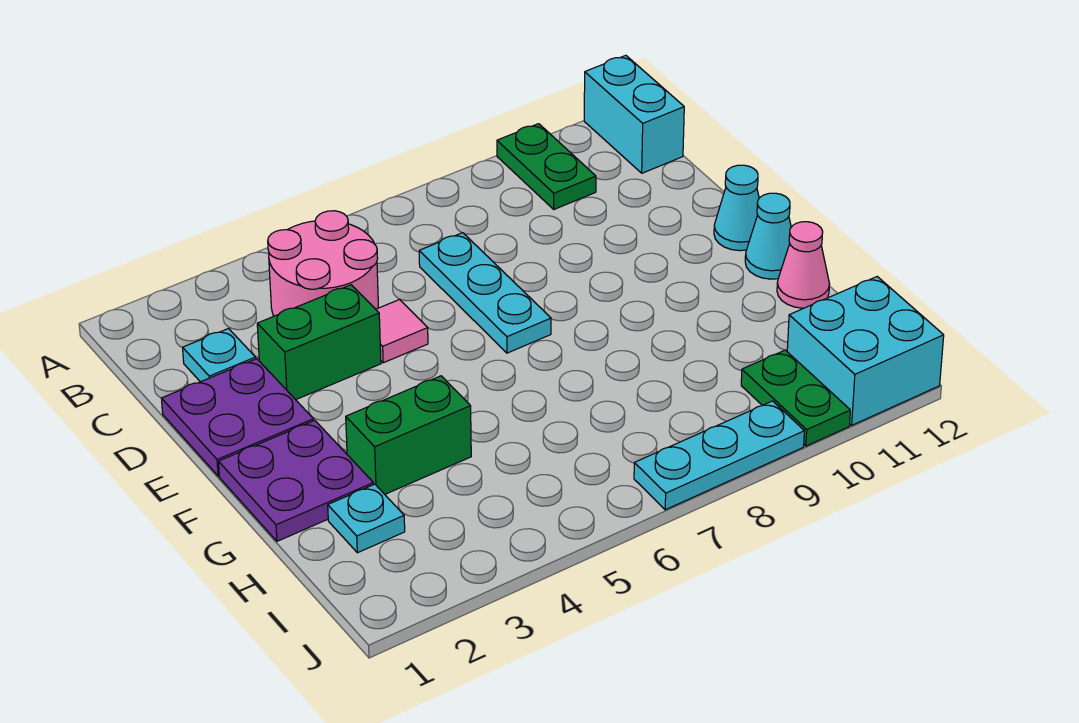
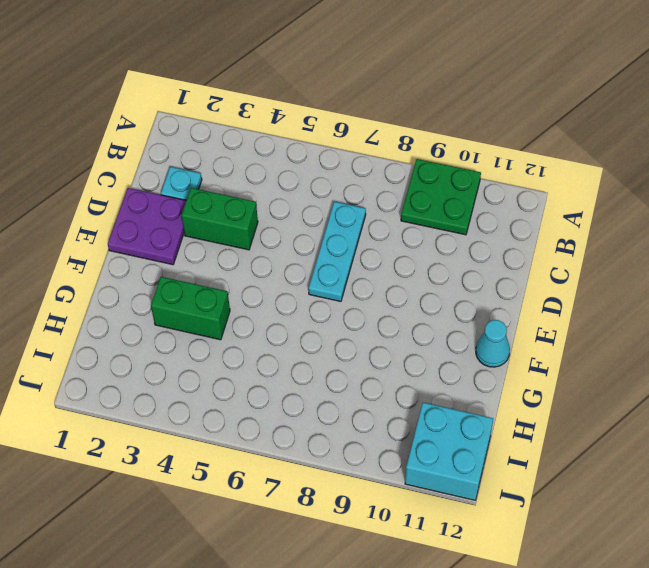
green plate A9:B10 level 1 -> green plate A10:B10 level 1
none -> cyan brick A12:B12 level 1
none -> pink round brick B4:C5 level 1
none -> pink tile D5 level 1

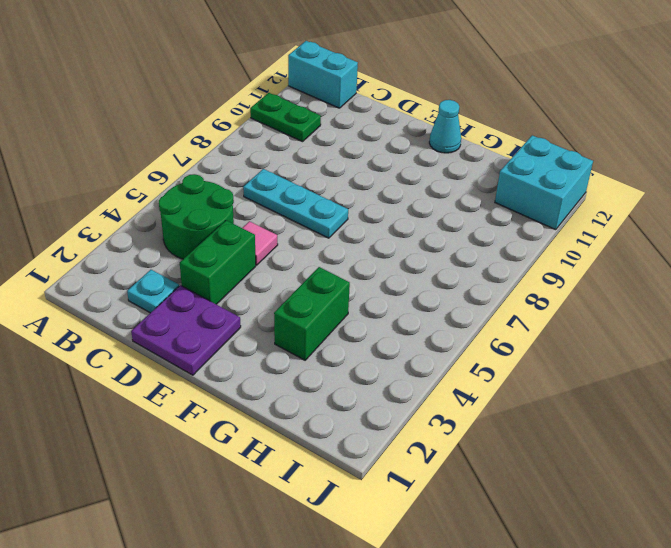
green round brick B4:C5 level 1 -> pink round brick B4:C5 level 1
none -> cyan cone E12 level 1
none -> purple plate F1:G2 level 1
none -> pink cone G12 level 1

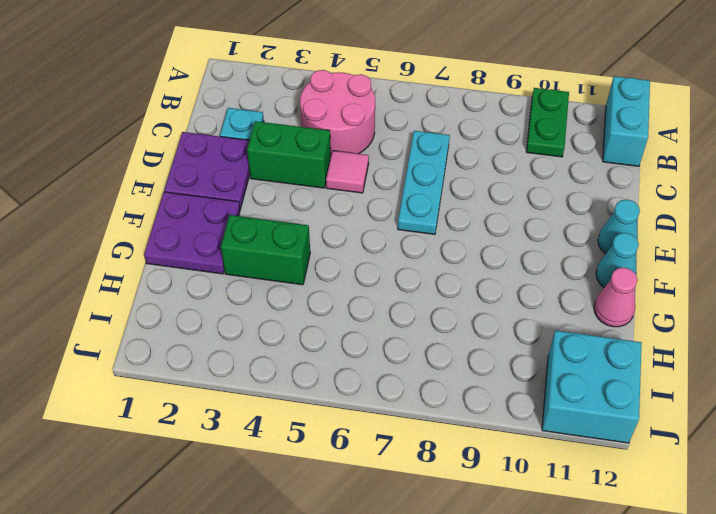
none -> cyan plate H2 level 1
none -> green plate I10:J10 level 1
none -> cyan plate J7:J9 level 1

